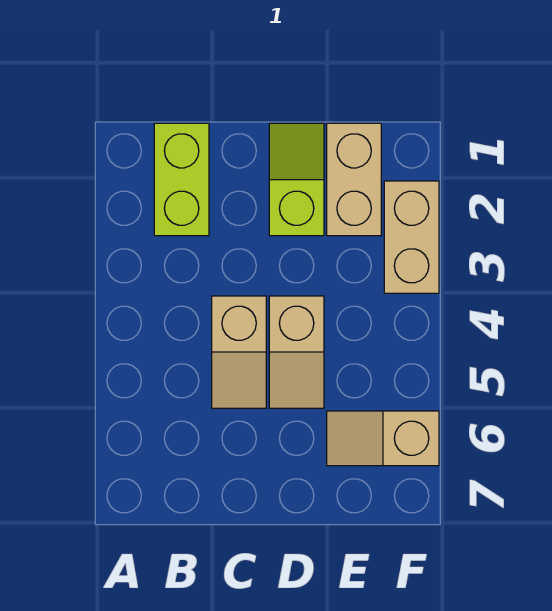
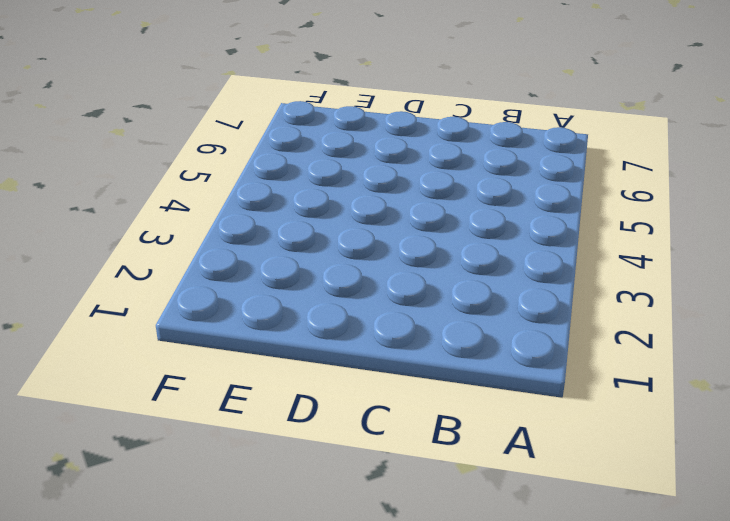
none -> lime brick B1:B2 level 1
none -> tan slope C4:C5 level 1 top 4

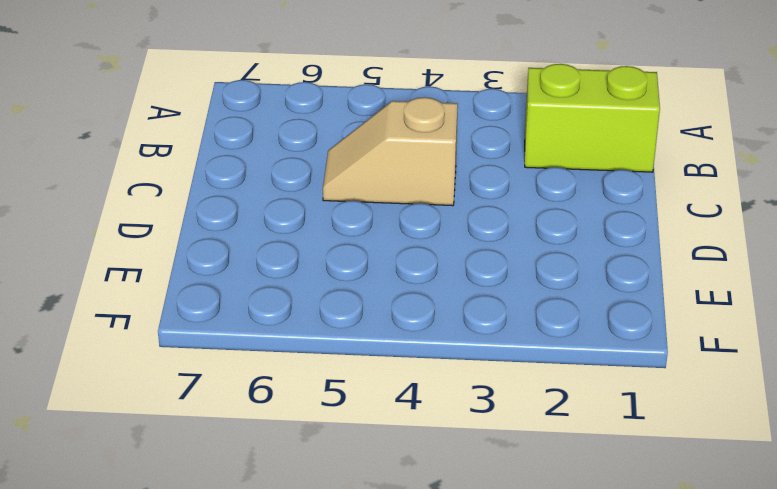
none -> lime slope D1:D2 level 1 top 2
none -> tan slope D4:D5 level 1 top 4

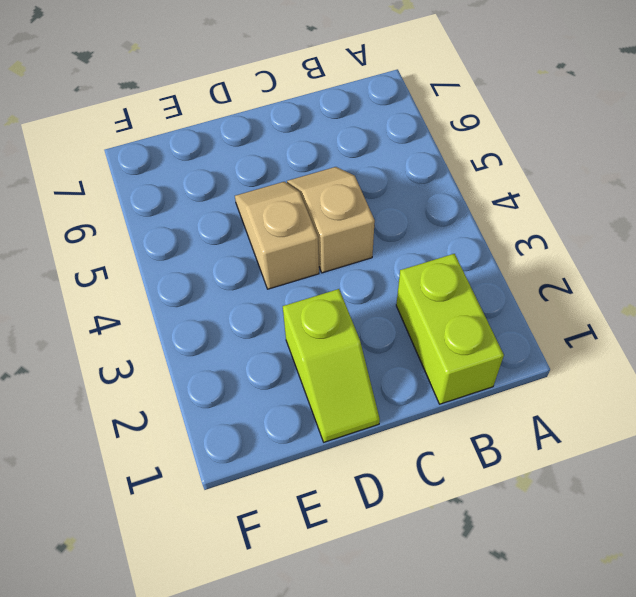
none -> tan brick E1:E2 level 1
none -> tan slope E6:F6 level 1 top F

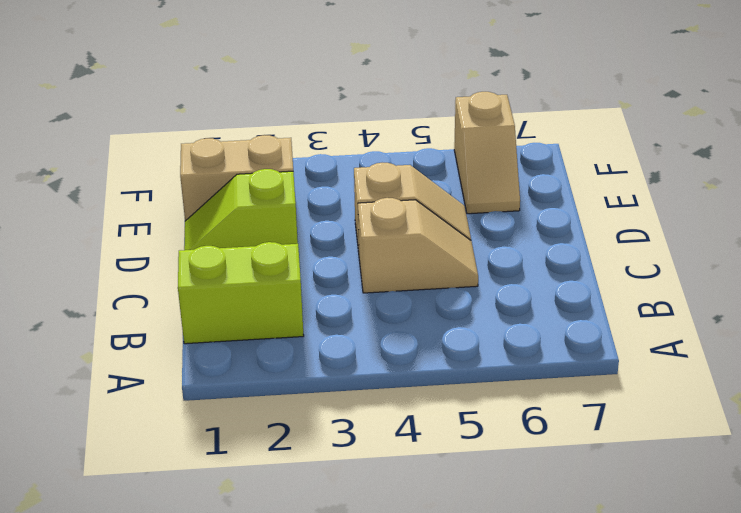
none -> tan brick F2:F3 level 1

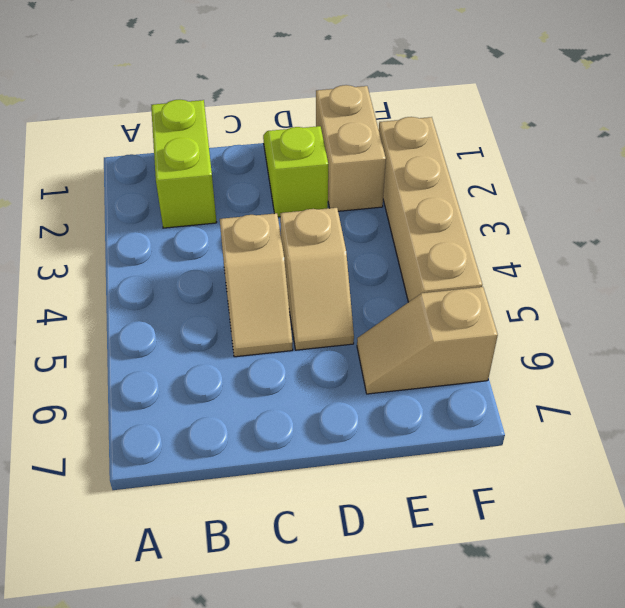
tan brick F2:F5 level 1 -> tan brick F2:F3 level 1

